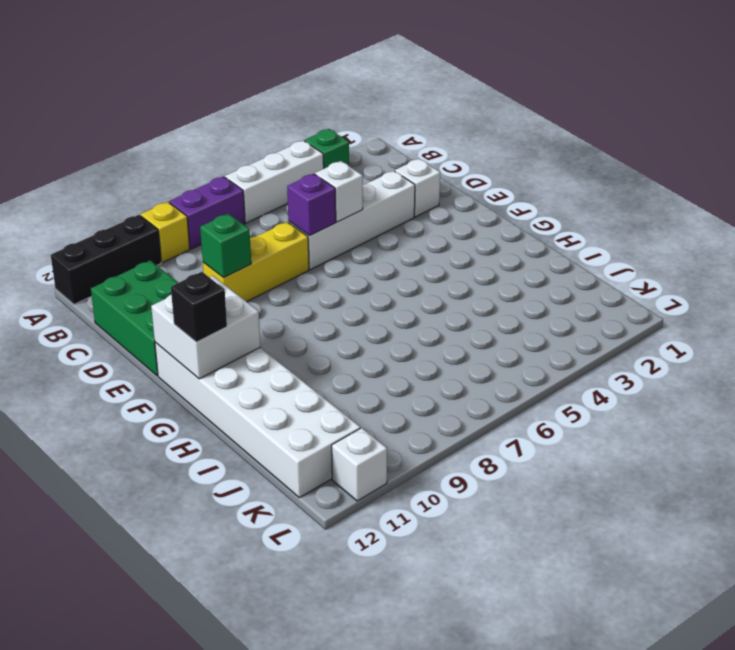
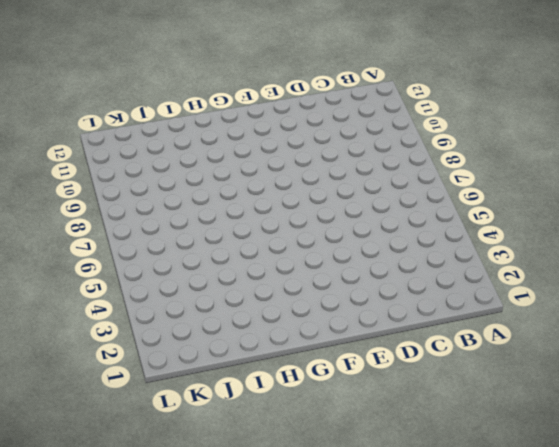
none -> green brick A3 level 1
none -> white brick A4:A6 level 1
none -> purple brick A7:A8 level 1

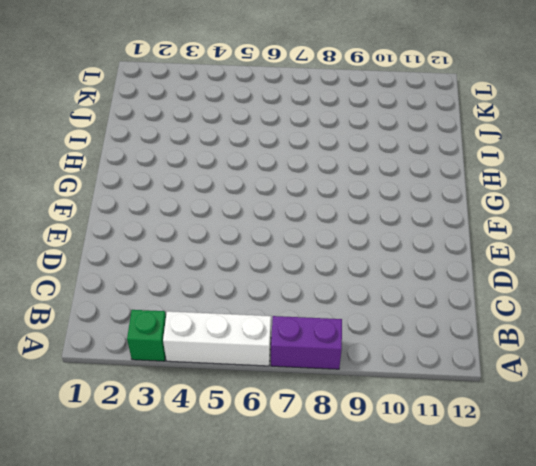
none -> yellow brick A9 level 1
none -> black brick A10:A12 level 1
none -> green brick C11:E12 level 1

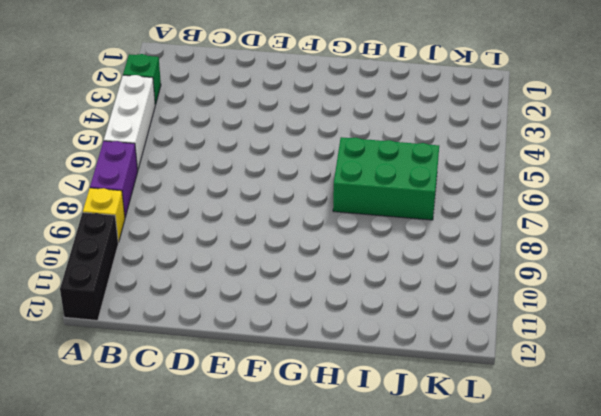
green brick H6:J7 level 1 -> green brick C11:E12 level 1
none -> white brick D2 level 1
none -> white brick D3:D6 level 1
none -> yellow brick D7:D9 level 1

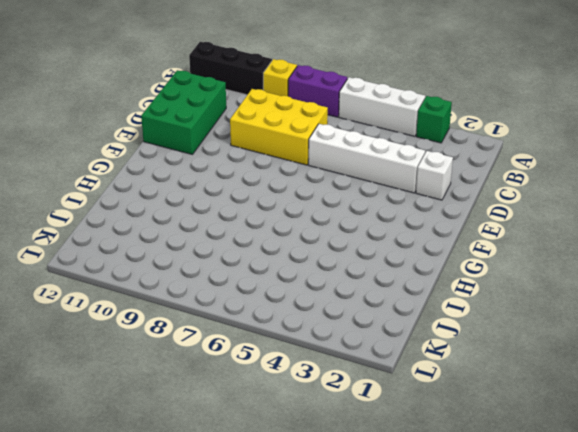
yellow brick C7:D9 level 1 -> yellow brick D7:D9 level 1
none -> white brick F11:K12 level 1
none -> white brick L11 level 1
none -> white brick D5 level 2

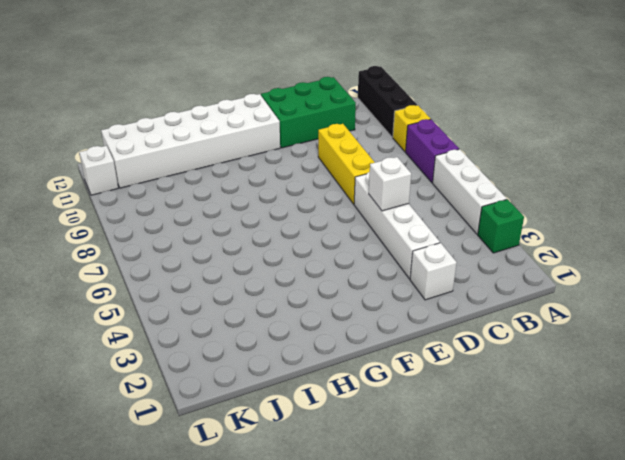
none -> purple brick D6 level 2
none -> green brick D9 level 2
none -> white brick F11:G12 level 2

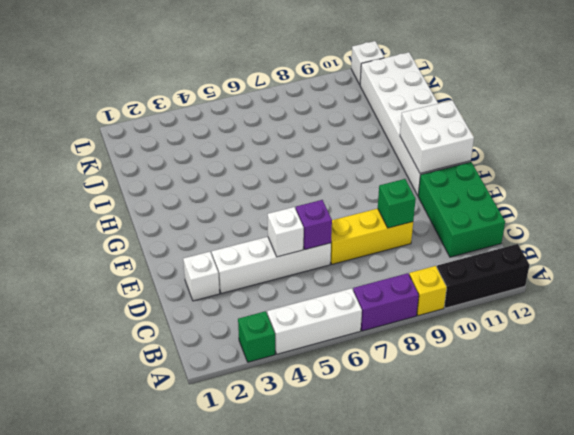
none -> black brick G12 level 3

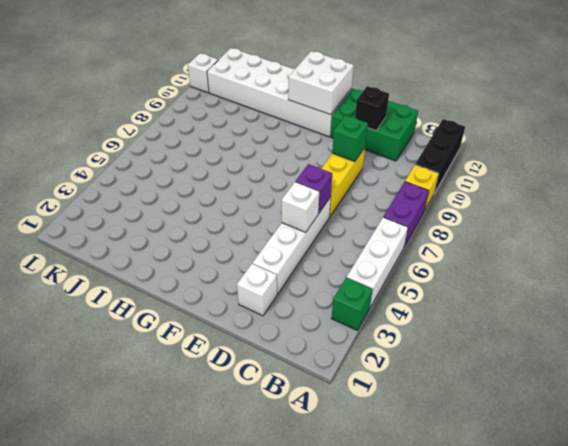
black brick D11 level 2 -> black brick G12 level 3

